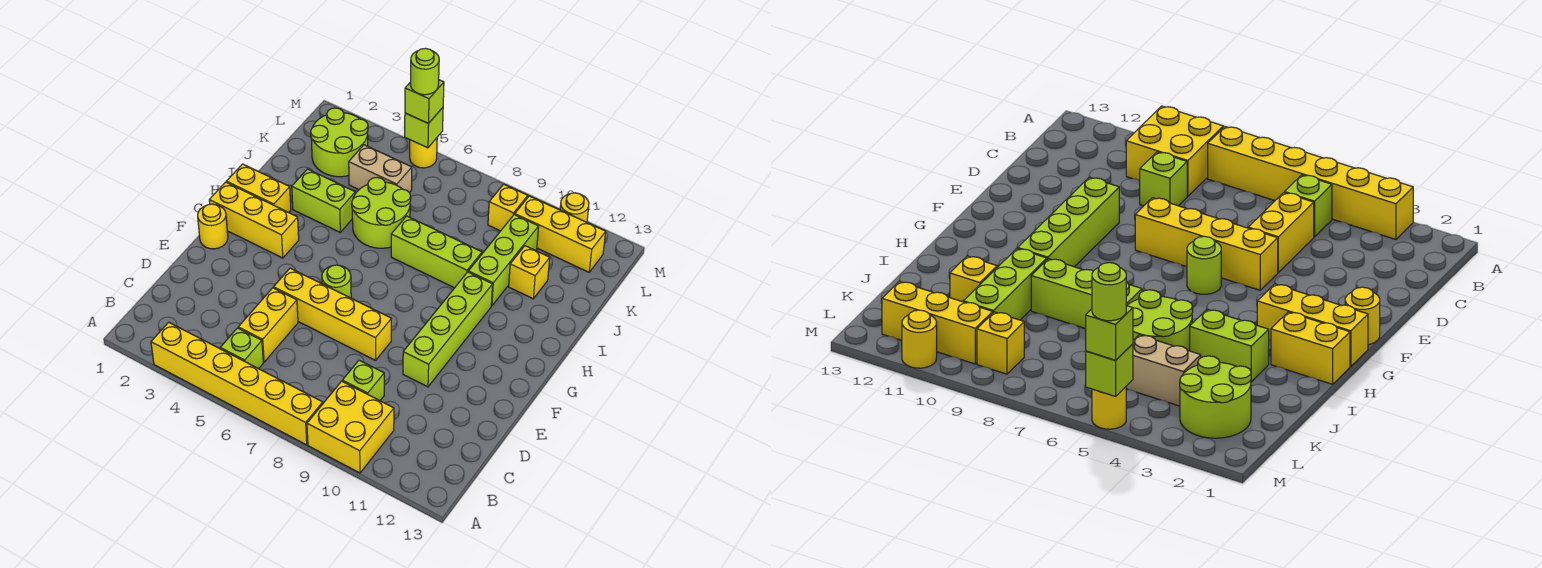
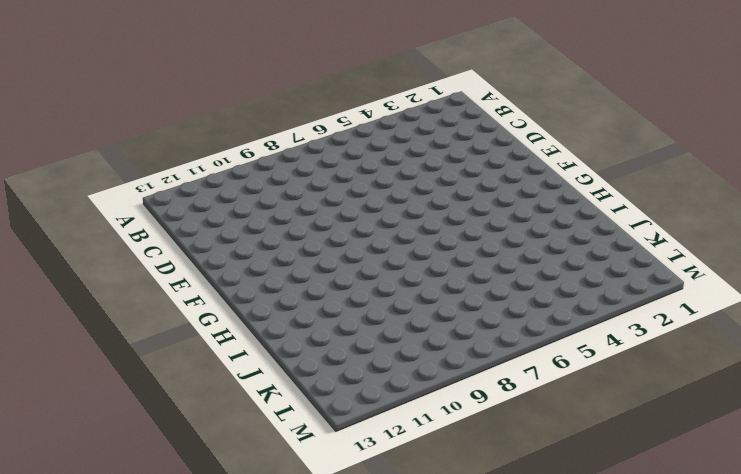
none -> yellow brick A3:A8 level 1
none -> yellow brick A9:B10 level 1
none -> lime brick B5 level 1

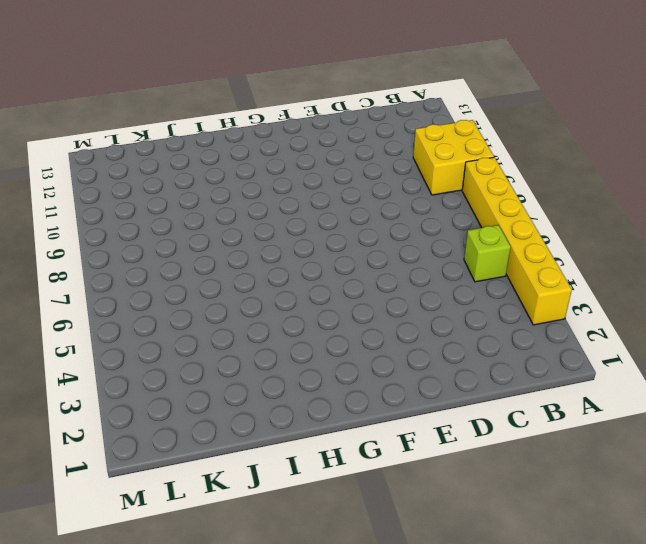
none -> yellow brick C5:D5 level 1
none -> lime brick C9 level 1
none -> yellow brick E5:E8 level 1

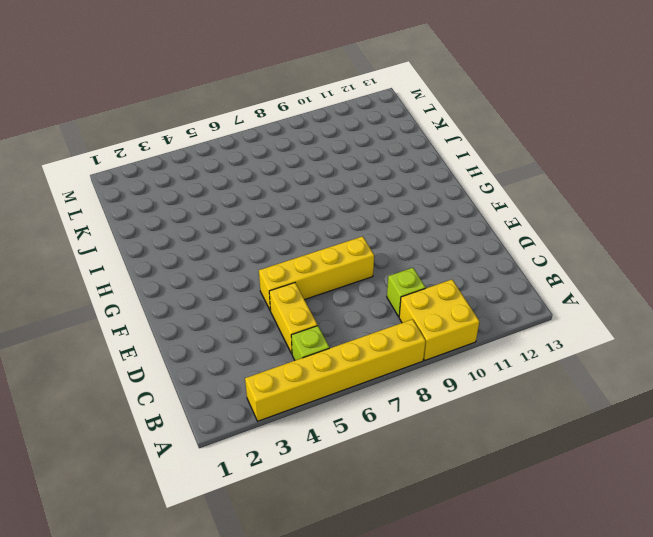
none -> lime brick E10:H10 level 1
none -> yellow round brick F1 level 1
none -> lime round brick F6 level 1

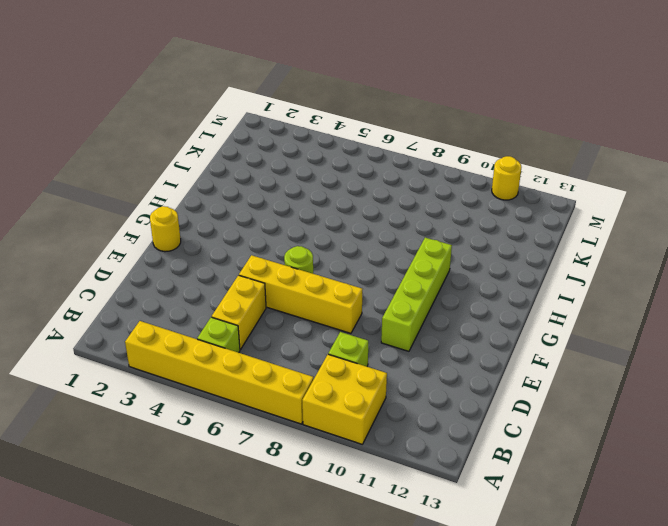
none -> yellow brick G1:G3 level 1
none -> yellow brick H1:H2 level 1
none -> lime brick I3:I4 level 1

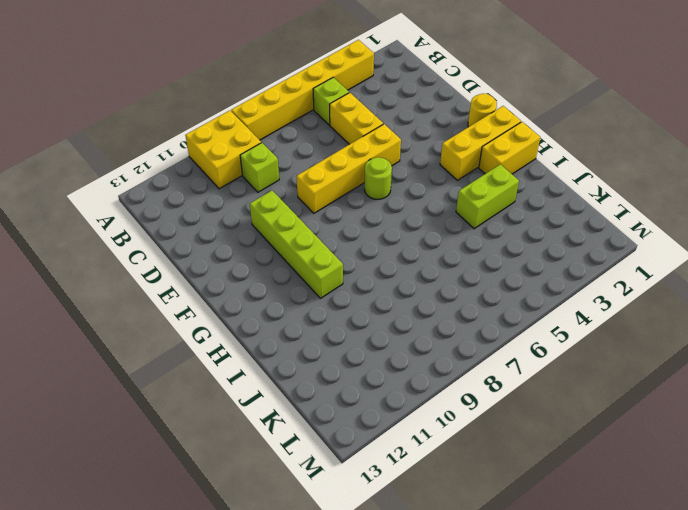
none -> lime round brick I5:J6 level 1
none -> lime brick I7:I9 level 1
none -> lime brick I10:K10 level 1

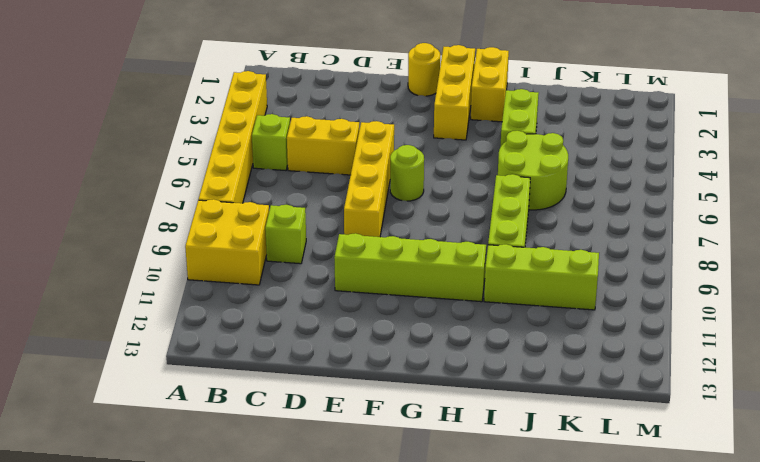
none -> yellow brick J11 level 1
none -> lime round brick K2:L3 level 1
none -> tan brick K4:K5 level 1

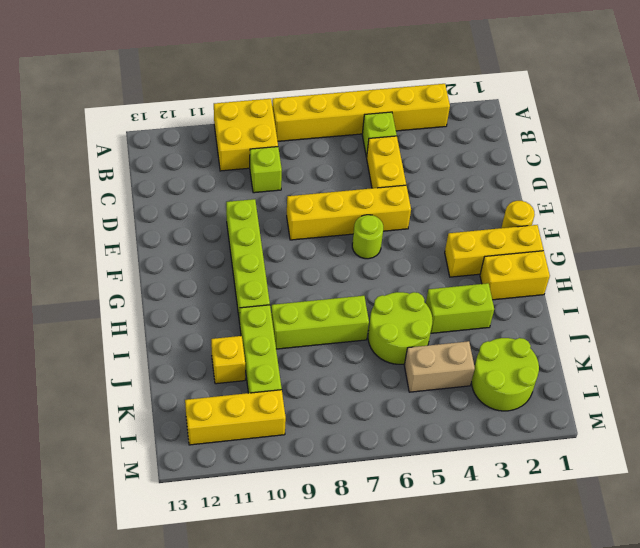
none -> yellow brick L9 level 1
none -> yellow round brick M5 level 1
none -> yellow round brick M11 level 1

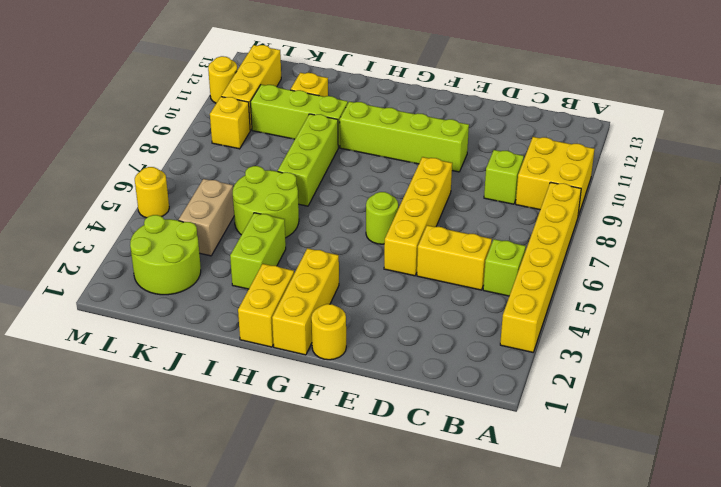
none -> lime brick M5 level 2
none -> lime brick M5 level 3
none -> lime round brick M5 level 4

